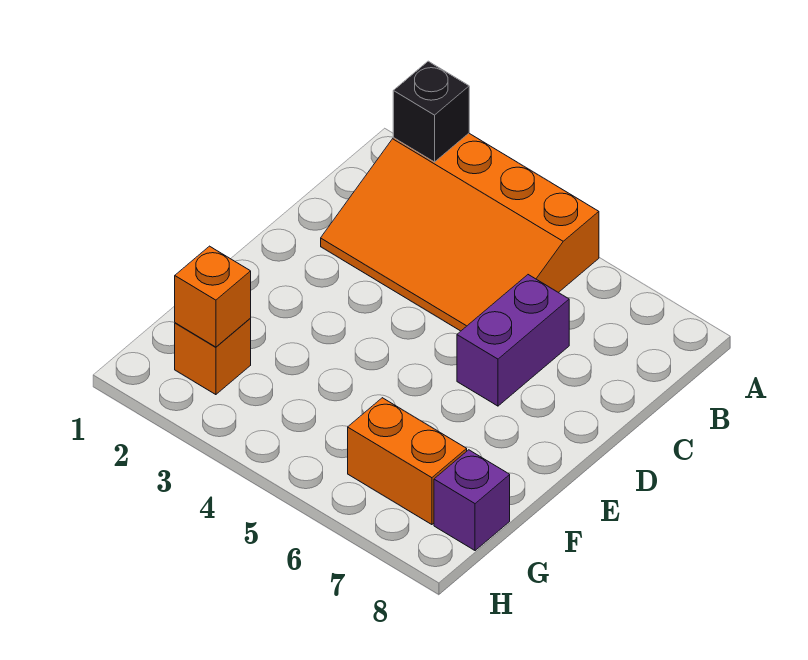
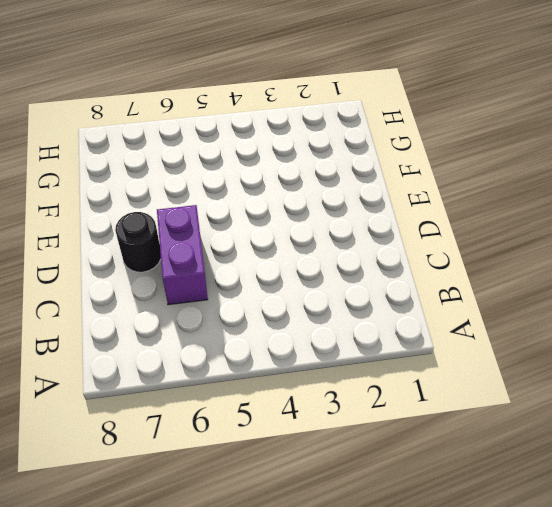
black round brick D7 level 1 -> none
none -> orange slope A2:C5 level 1 top A
none -> orange brick G2 level 1

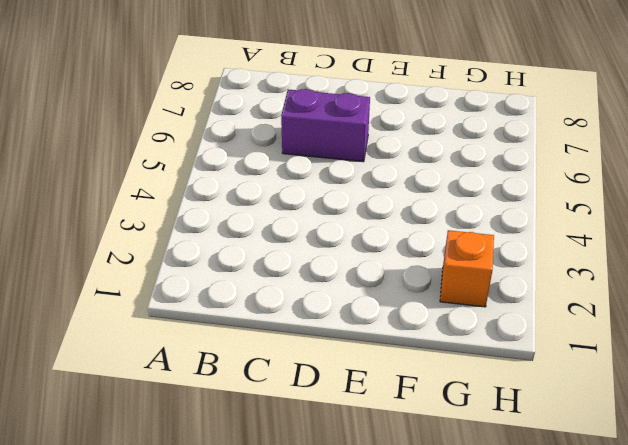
none -> orange slope A2:C5 level 1 top A
none -> orange brick G6:G7 level 1

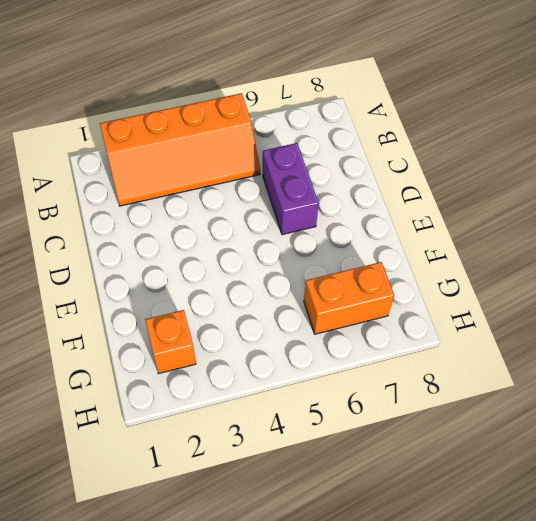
orange slope A2:B5 level 1 top A -> orange slope A2:C5 level 1 top A
none -> purple brick G8 level 1
none -> black brick A2 level 2

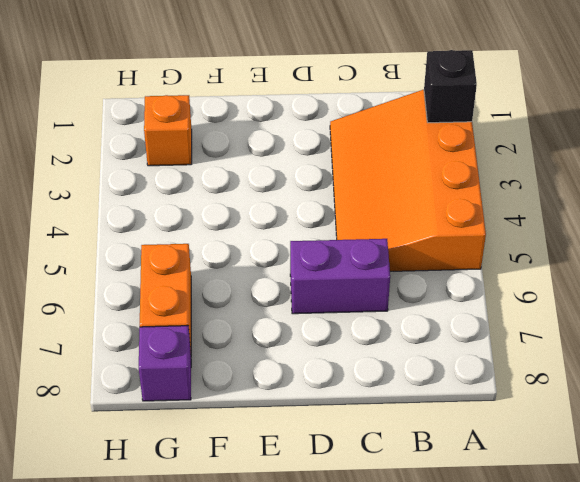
none -> orange brick G2 level 2

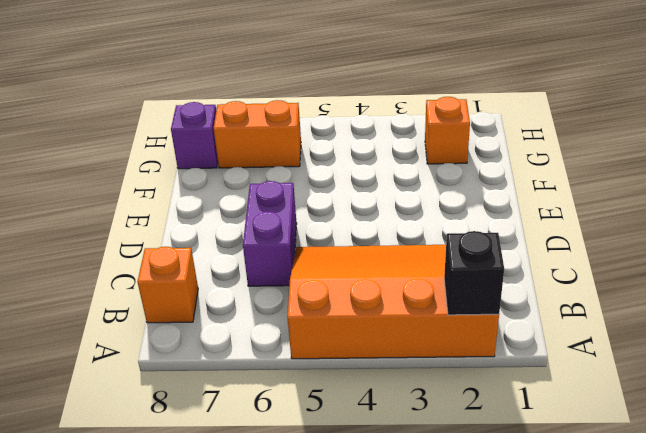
orange brick B8 level 1 -> orange brick G2 level 2

